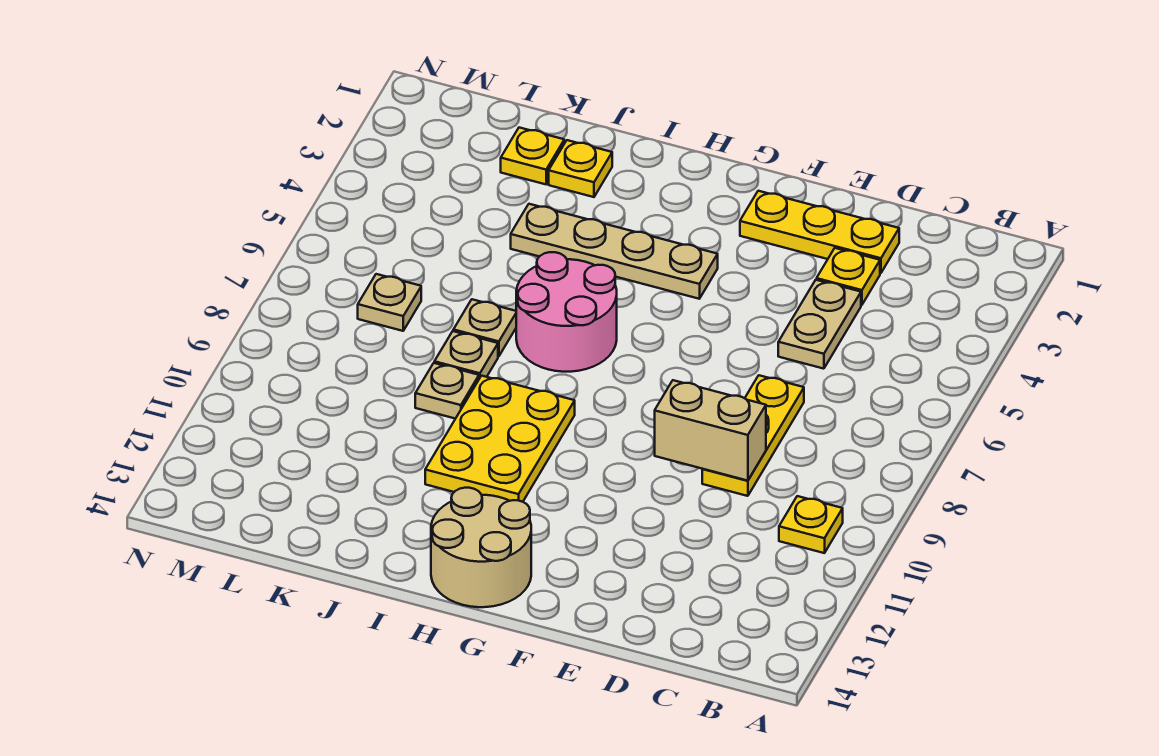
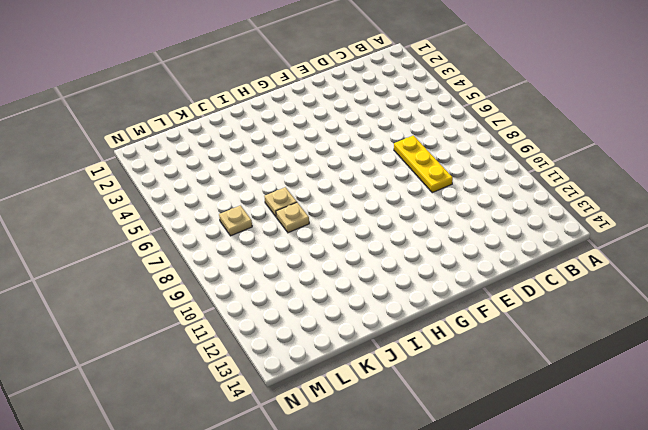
none -> yellow plate B10 level 1
none -> yellow plate D2:F2 level 1
none -> yellow plate D3 level 1

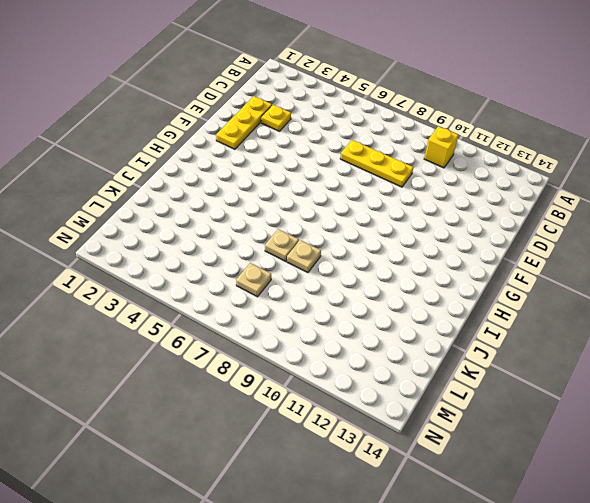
yellow brick B10 level 1 -> yellow plate B10 level 1
none -> tan plate D4:D5 level 1
none -> tan plate G4:J4 level 1
none -> tan round brick G13:H14 level 1

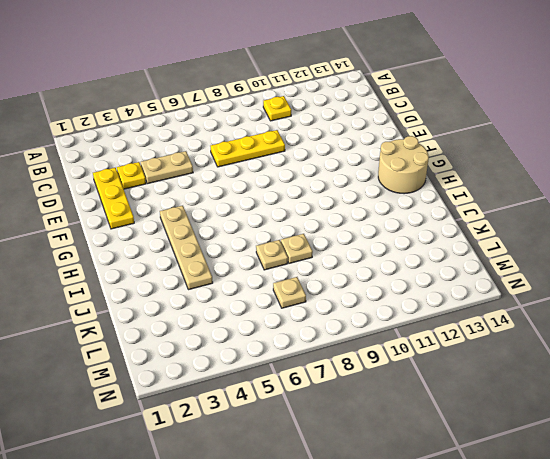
none -> pink round brick H6:I7 level 1
none -> yellow plate H9:I11 level 1
none -> yellow plate J2 level 1

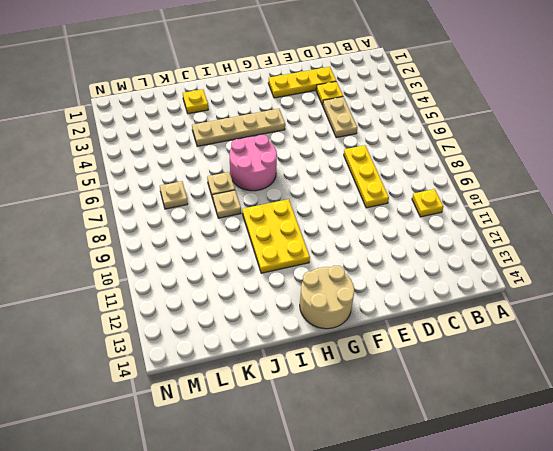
none -> tan plate J9 level 1
none -> yellow plate K2 level 1
none -> tan brick D9:E9 level 2

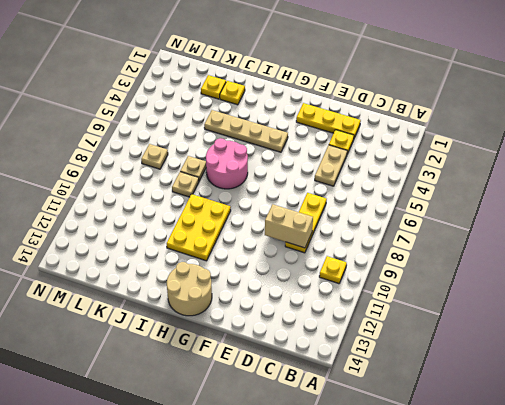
none -> tan plate J9 level 1

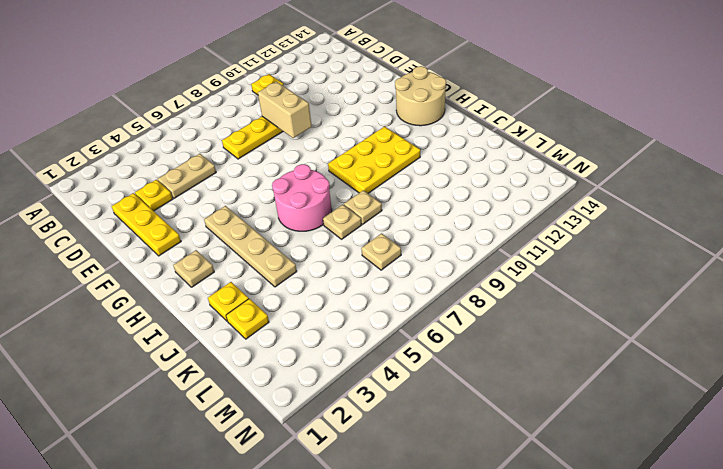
tan plate H2 level 1 -> tan plate J9 level 1

